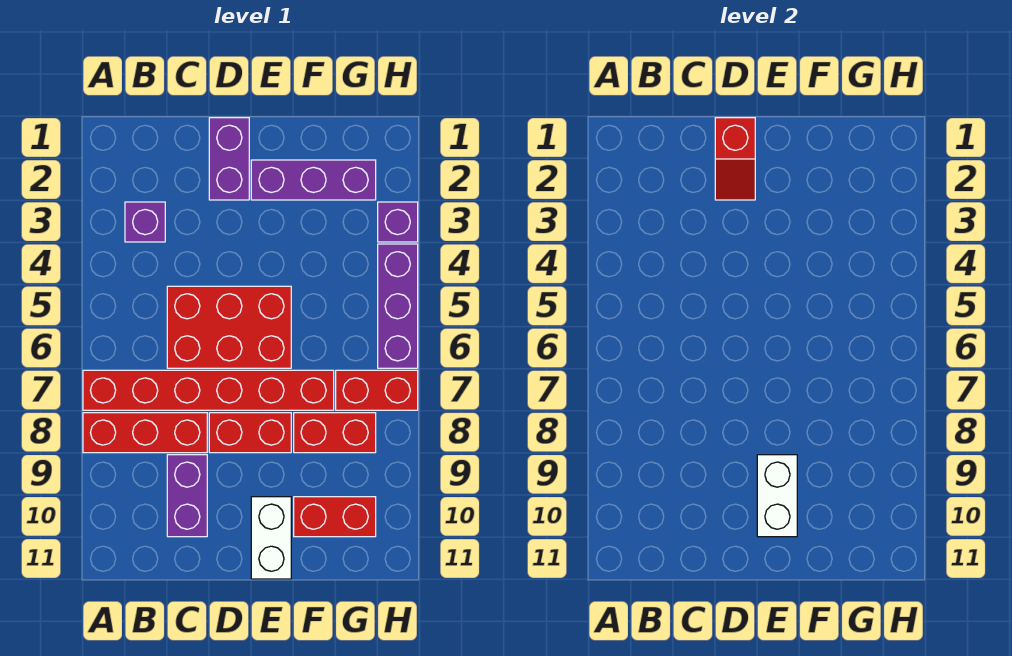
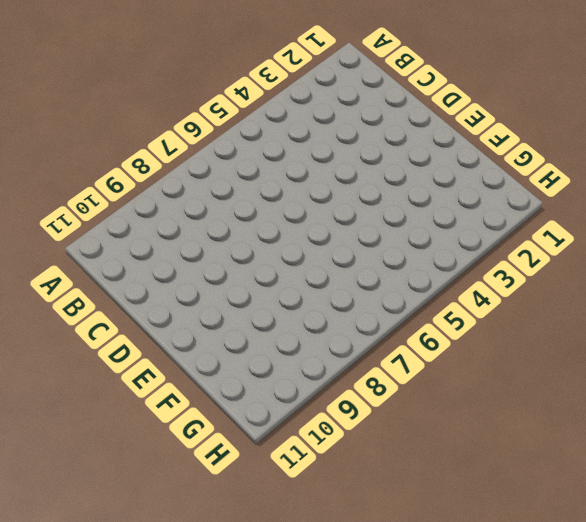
none -> red brick A7:F7 level 1
none -> red brick A8:C8 level 1
none -> purple brick B3 level 1

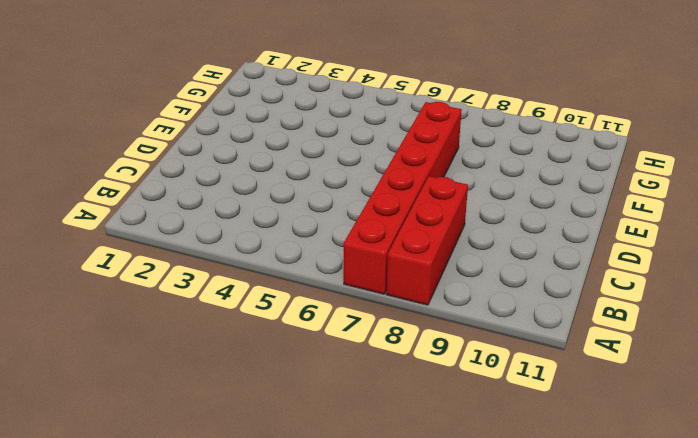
none -> purple brick B3 level 1
none -> red brick C5:E6 level 1
none -> purple brick C9:C10 level 1

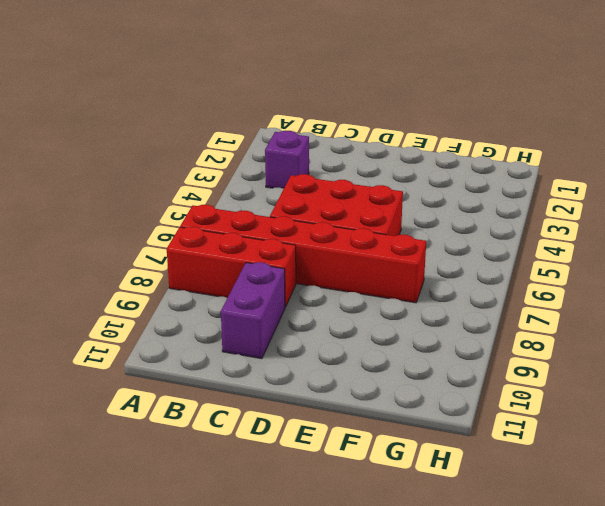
none -> purple brick D1:D2 level 1
none -> red brick D8:E8 level 1
none -> purple brick E2:G2 level 1

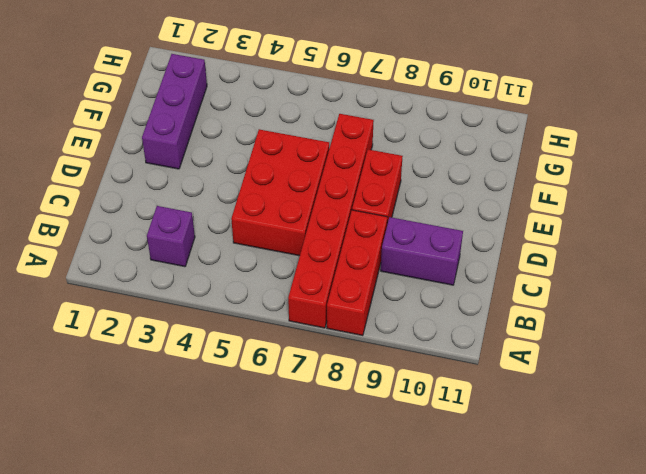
none -> purple brick D1:D2 level 1
none -> white brick E10:E11 level 1
none -> red brick F8:G8 level 1

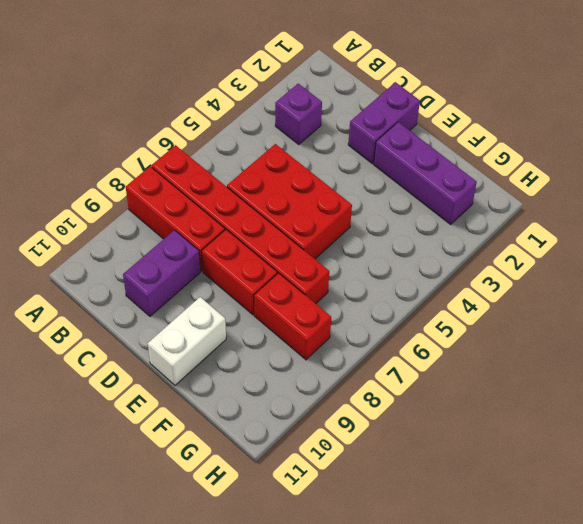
none -> red brick F10:G10 level 1
none -> red brick G7:H7 level 1
none -> purple brick H3 level 1

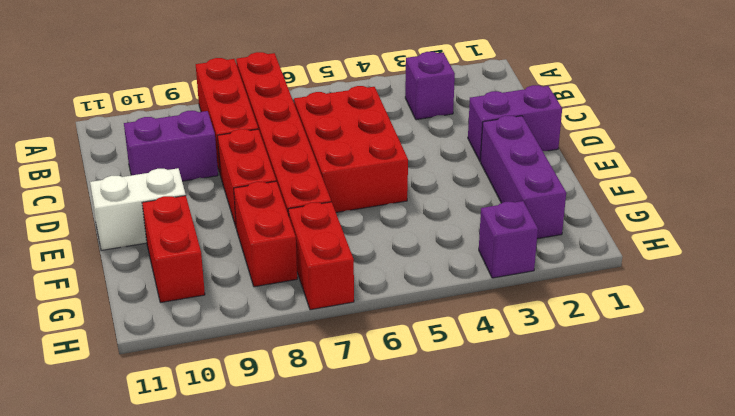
none -> purple brick H4:H6 level 1
none -> red slope D1:D2 level 2 top 1
none -> white brick E9:E10 level 2

